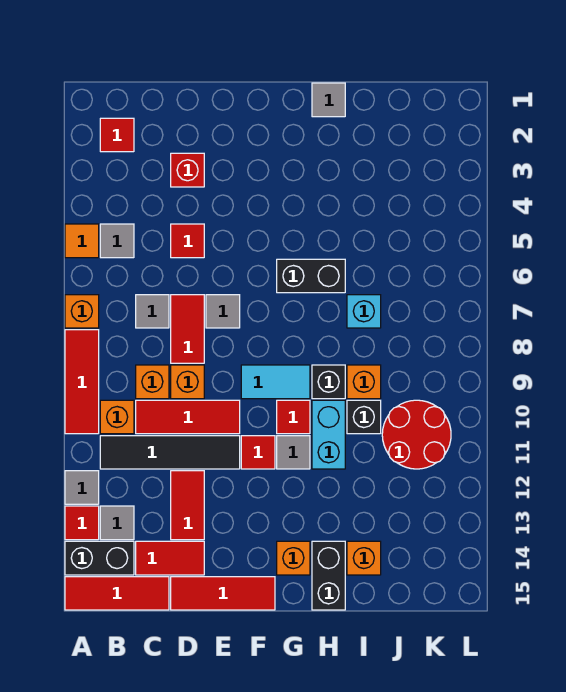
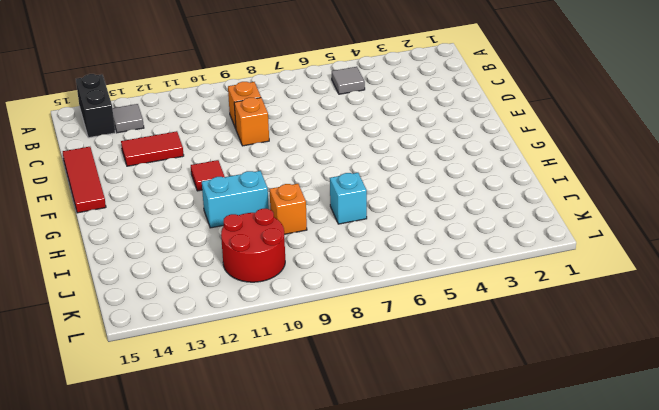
none -> orange tile A5 level 1
none -> orange brick A7 level 1
none -> red tile A8:A10 level 1
none -> grey tile A12 level 1

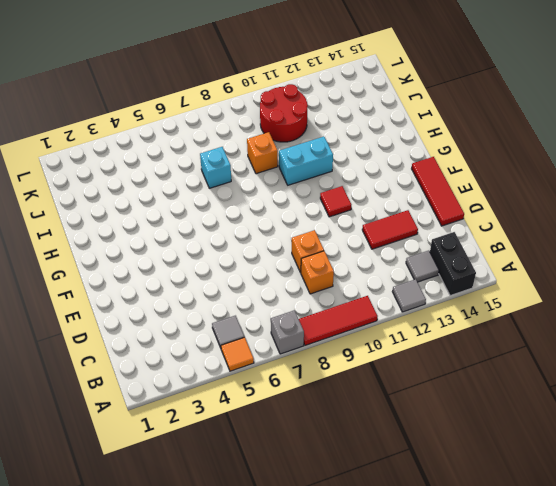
grey brick A7 level 1 -> orange brick A7 level 1
none -> red tile A13 level 1
none -> red tile A15:C15 level 1
none -> red tile B2 level 1
none -> orange brick B10 level 1

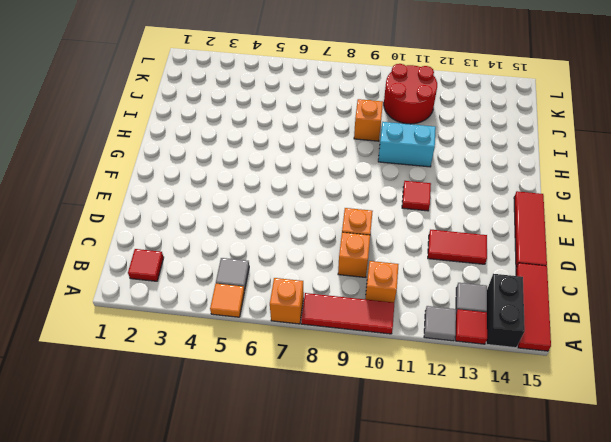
none -> black tile B11:E11 level 1
none -> grey tile C7 level 1
none -> red tile C10:E10 level 1
none -> red tile C14:D14 level 1

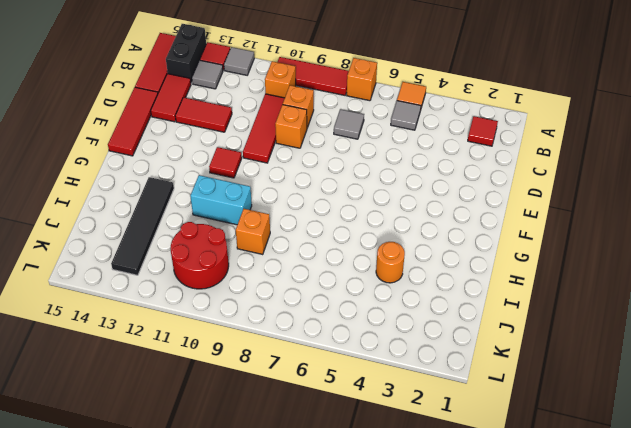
black tile H13:K13 level 1 -> black tile B11:E11 level 1
orange round brick I4 level 1 -> none
none -> red brick D3 level 1
none -> red tile D5 level 1
none -> red tile D7:D8 level 1
none -> grey tile E7 level 1

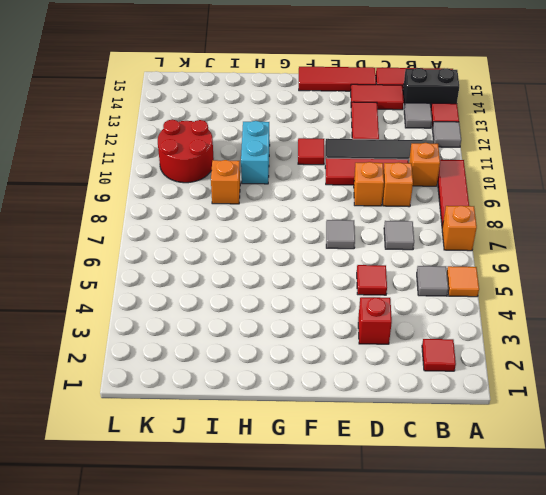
none -> red tile D7:D8 level 1
none -> cyan tile F9:G9 level 1
none -> black brick G6:H6 level 1
none -> red tile G10 level 1

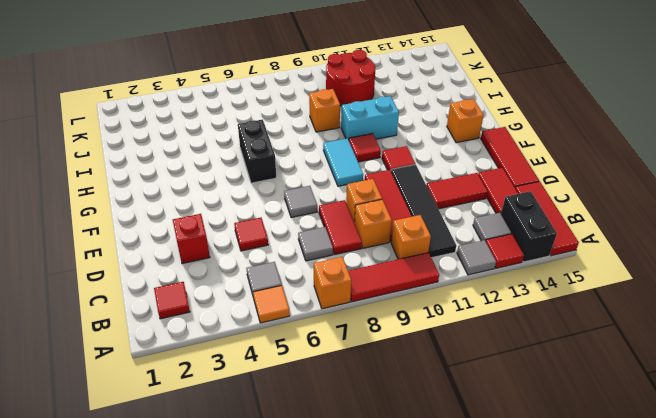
red tile C8:D8 level 1 -> red tile D7:D8 level 1
none -> grey tile G11 level 1
none -> grey tile H1 level 1
none -> black brick H9 level 1
none -> black brick H14:H15 level 1

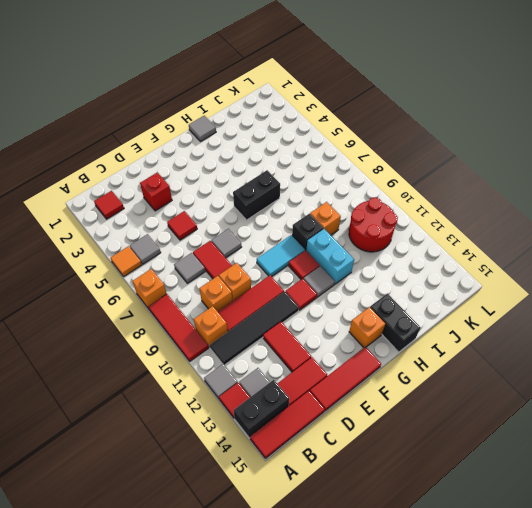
none -> cyan brick I7 level 1
none -> black brick I10 level 1
none -> orange brick I14 level 1

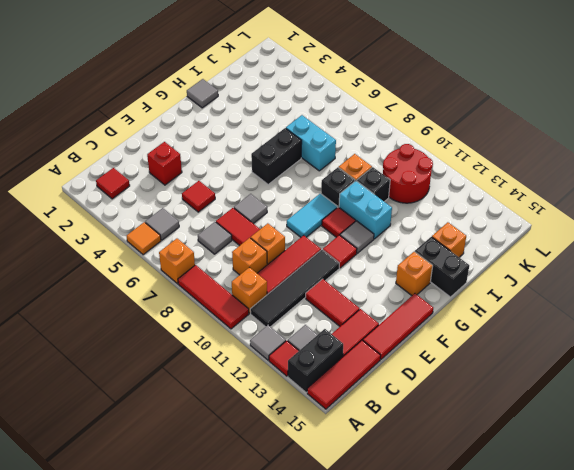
cyan brick I6:I7 level 1 -> cyan brick I7 level 1

